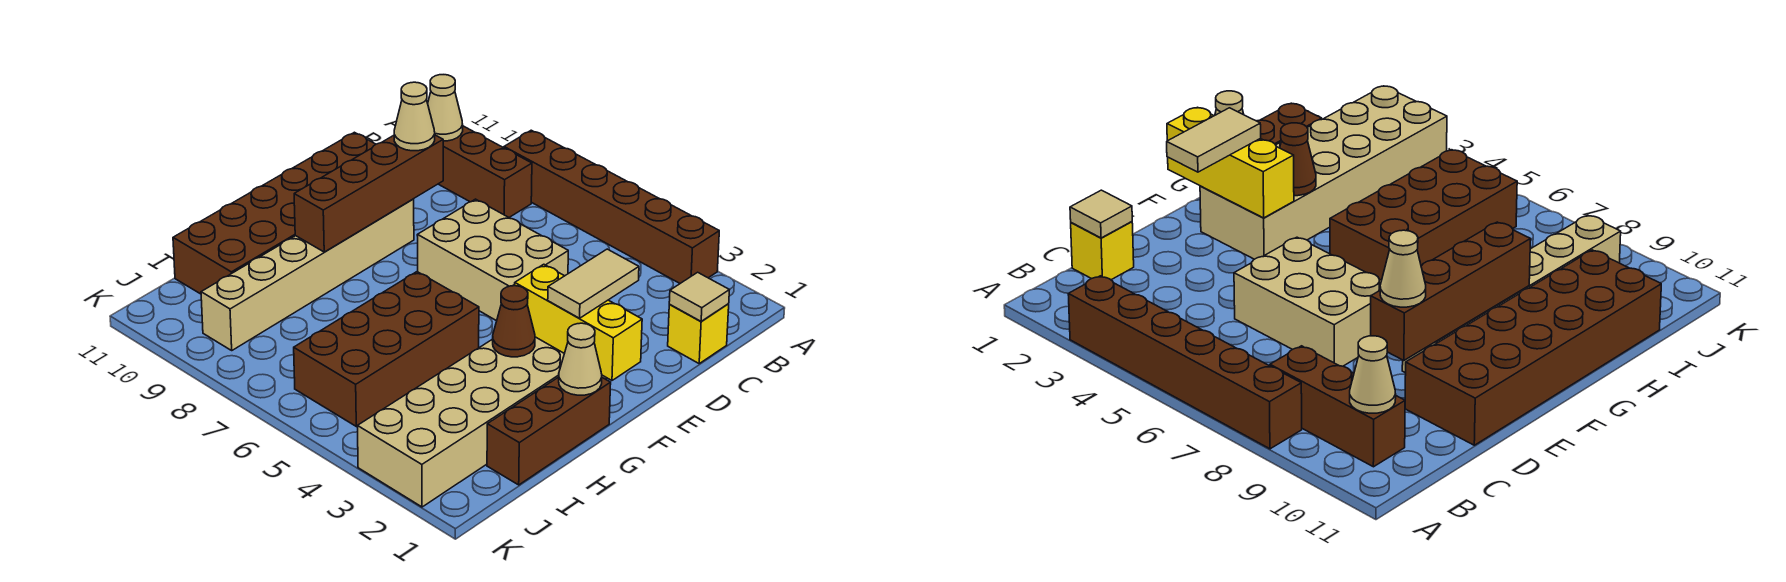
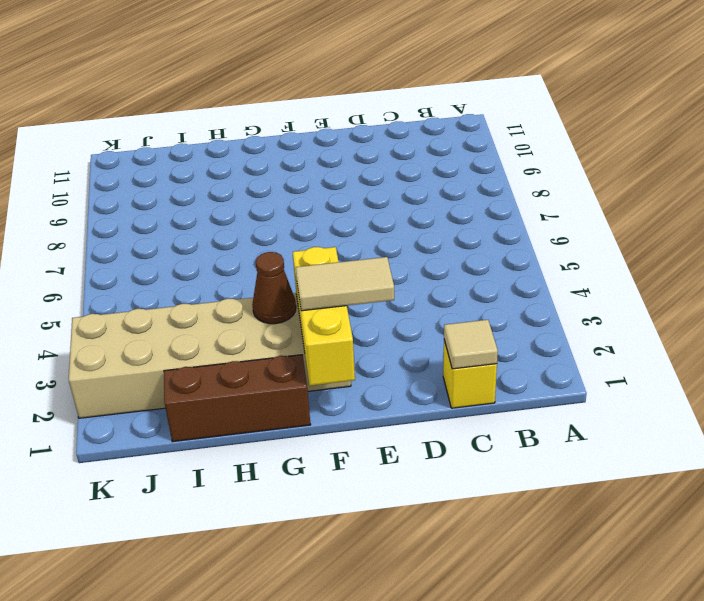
none -> brown brick A3:A8 level 1
none -> brown brick B8:B10 level 1
none -> tan brick D5:E7 level 1

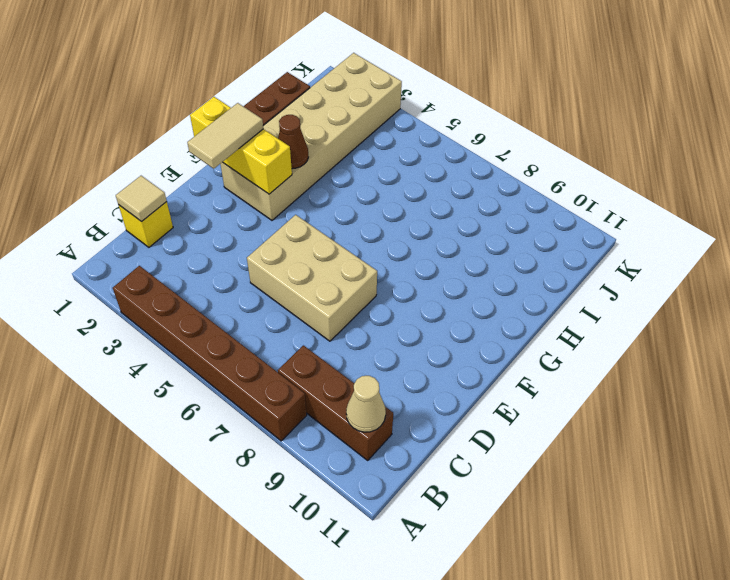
none -> brown brick D10:I11 level 1
none -> tan brick E9:J9 level 1
none -> brown brick G5:J6 level 1

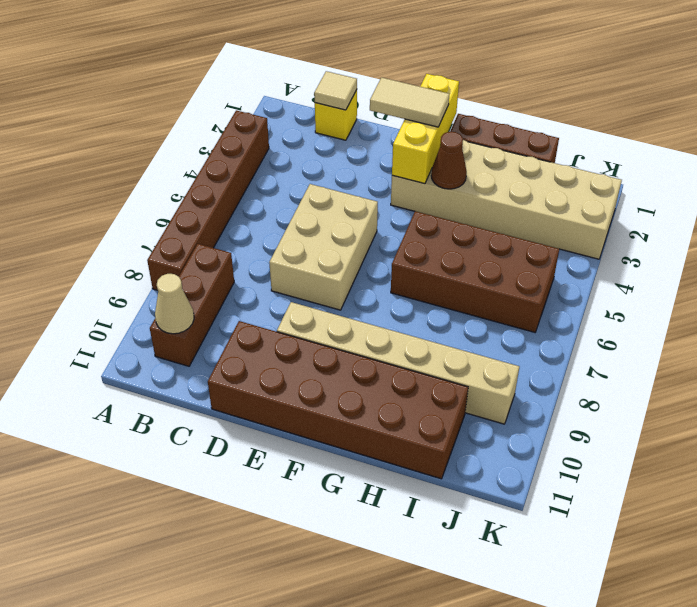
none -> brown brick D9:G9 level 2
none -> tan cone G1 level 2
none -> tan cone D9 level 3

